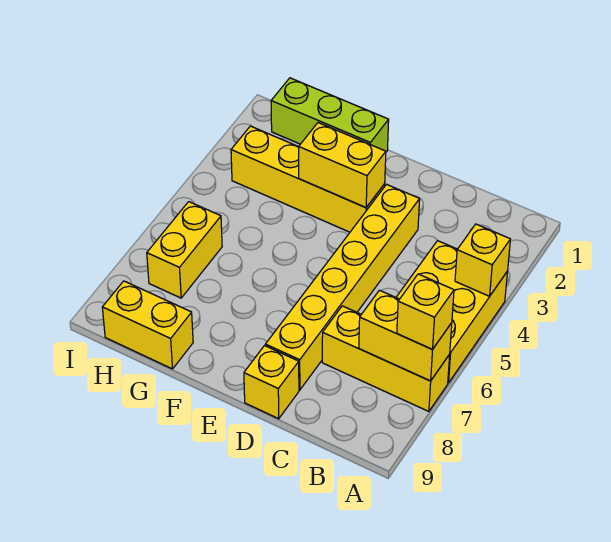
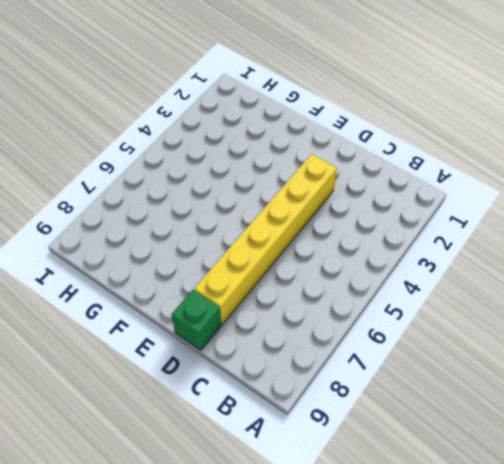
green brick D9 level 1 -> yellow brick D9 level 1
none -> yellow brick A4:B6 level 1
none -> yellow brick A7:C7 level 1
none -> yellow brick E3:H3 level 1

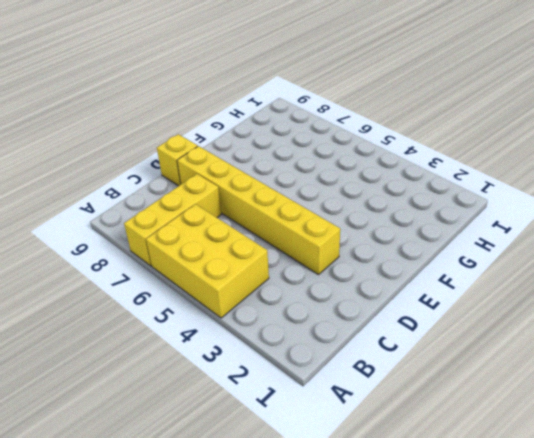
none -> yellow brick E3:H3 level 1
none -> lime brick F1:H1 level 1
none -> yellow brick G9:H9 level 1

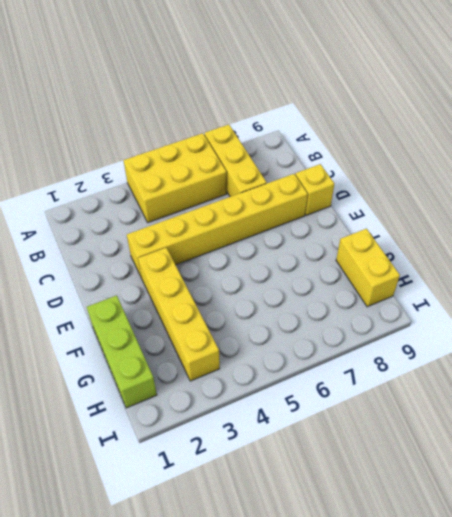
none -> yellow brick H6:H7 level 1
none -> yellow brick A4 level 2
none -> yellow brick A7:B7 level 2

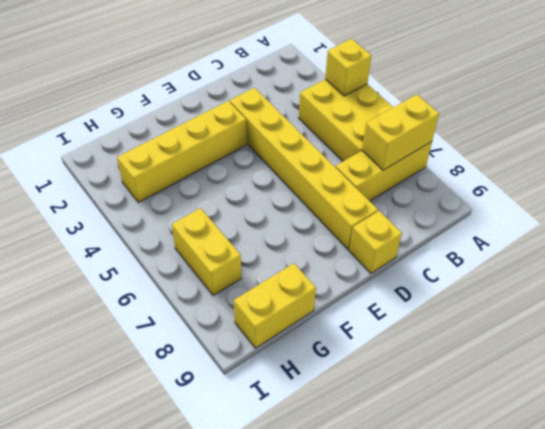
none -> lime brick F1:H1 level 1
none -> yellow brick E3:F3 level 2
none -> yellow brick A7 level 3

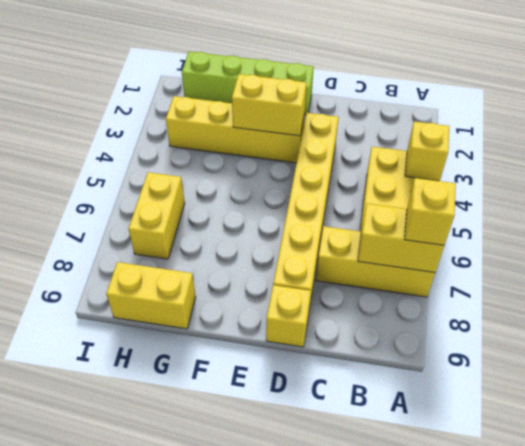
lime brick E1:H1 level 1 -> lime brick F1:H1 level 1

